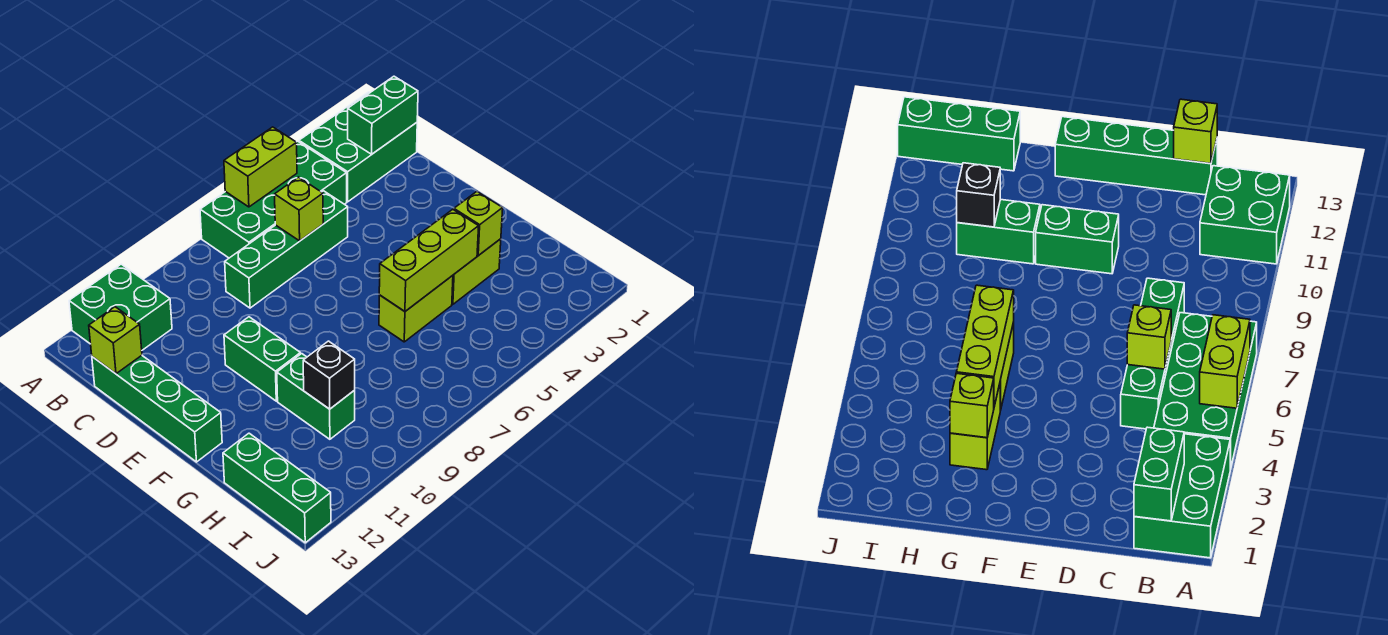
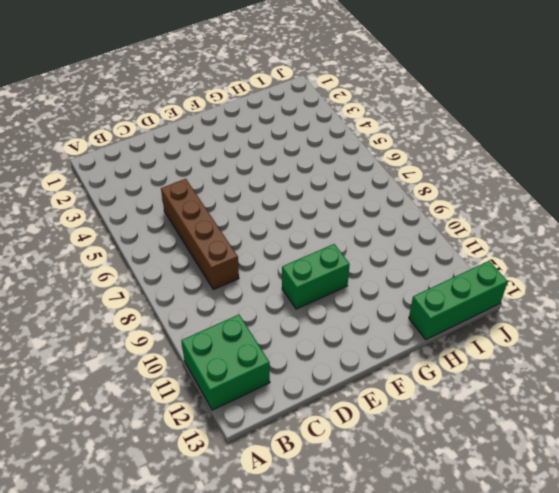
brown brick C5:C8 level 1 -> green brick C5:C8 level 1
none -> green brick A1:B3 level 1
none -> green brick A4:B7 level 1
none -> green brick C13:F13 level 1

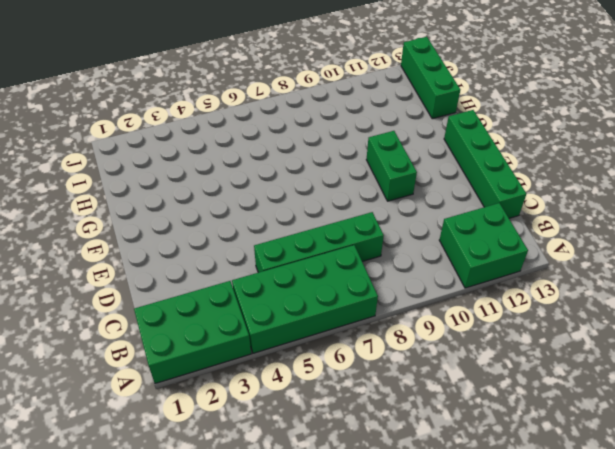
none -> lime brick G3:G4 level 1
none -> lime brick G5:G6 level 1
none -> green brick G10:H10 level 1

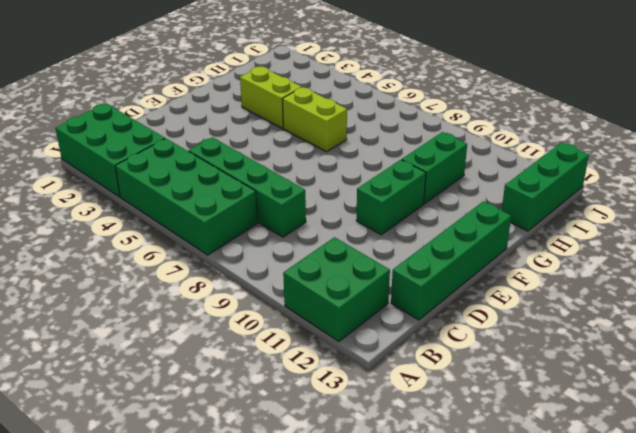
none -> lime brick A5:A6 level 2
none -> green brick B1:B2 level 2
none -> lime brick C6 level 2

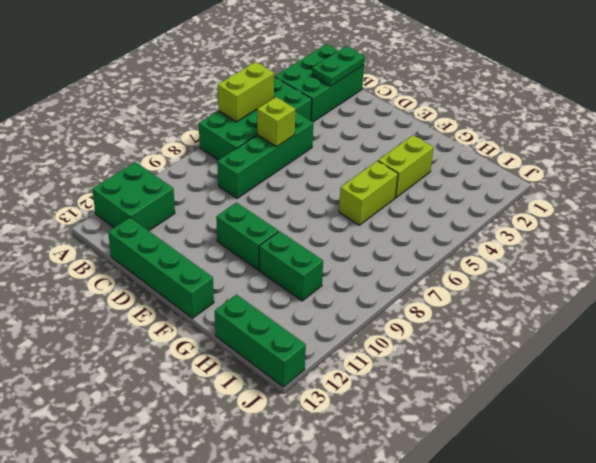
green plate B1:B2 level 2 -> green brick B1:B2 level 2
none -> lime brick C13 level 2
none -> lime brick G3 level 2
none -> lime brick G4:G6 level 2

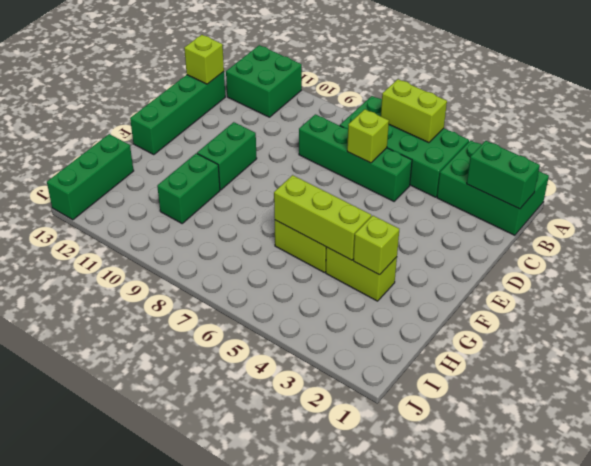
none -> black brick H10 level 2

